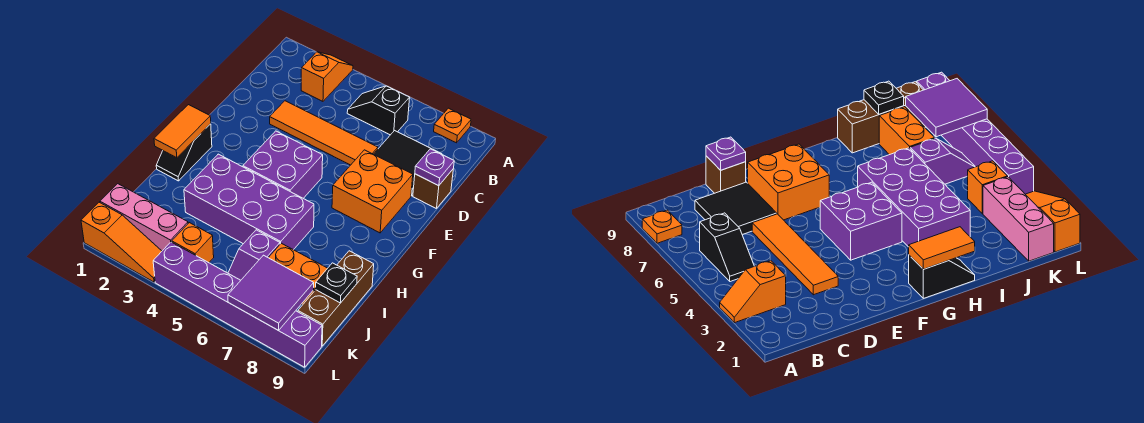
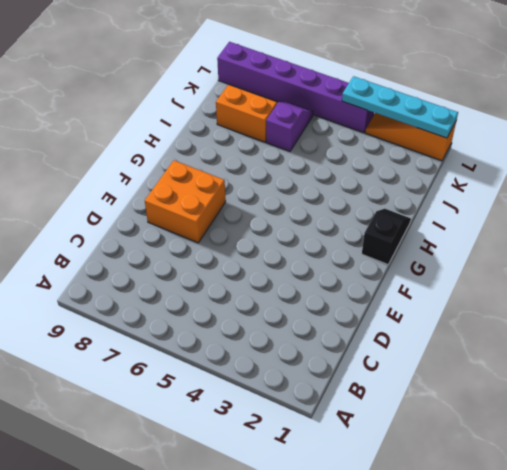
cyan plate L1:L4 level 2 -> none
none -> orange slope A3:B3 level 1 top B
none -> orange plate A8 level 1
none -> black slope B5:B6 level 1 top 6

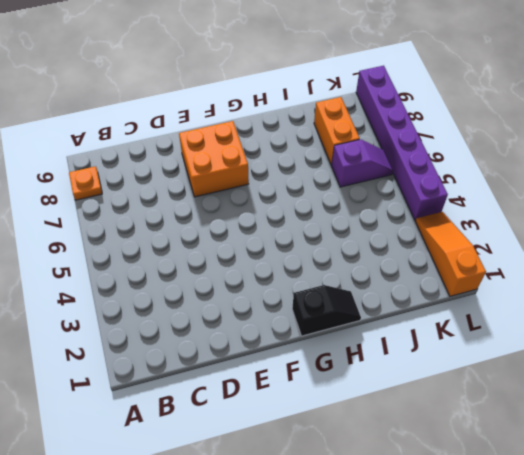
none -> orange slope A3:B3 level 1 top B
none -> black slope B5:B6 level 1 top 6
none -> black tile C7:D8 level 1

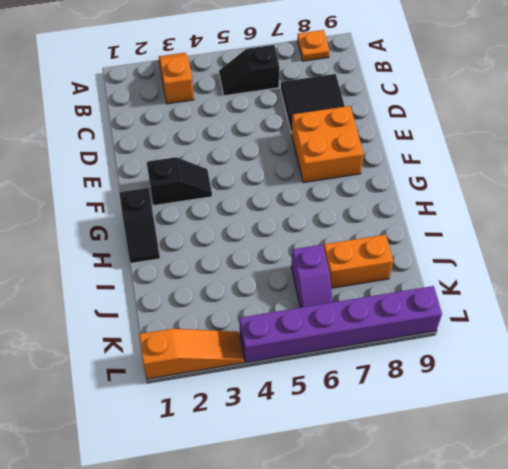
black slope F2:F3 level 1 top 2 -> none
none -> orange tile D3:D6 level 1
none -> brown brick D9 level 1
none -> purple brick F4:G5 level 1

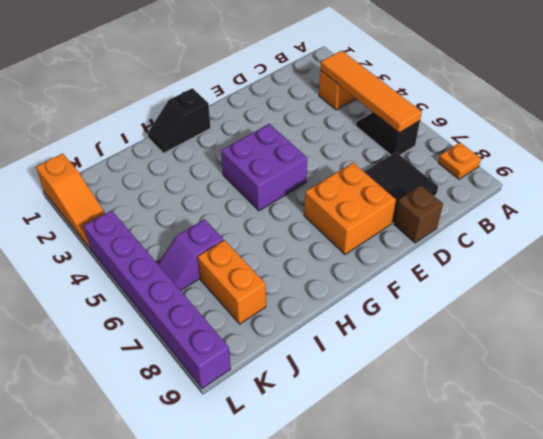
orange tile B3:B6 level 2 -> orange tile D3:D6 level 1
none -> purple brick H3:I6 level 1
none -> brown brick I9:K9 level 1
none -> pink brick K1:K3 level 1

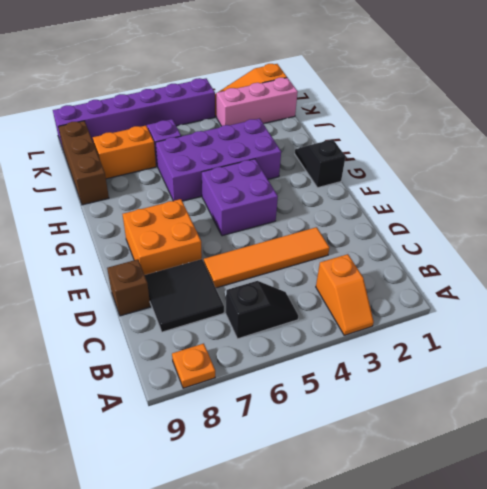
none -> orange brick K4 level 1
none -> purple plate D9 level 2
none -> orange tile G1:H1 level 2

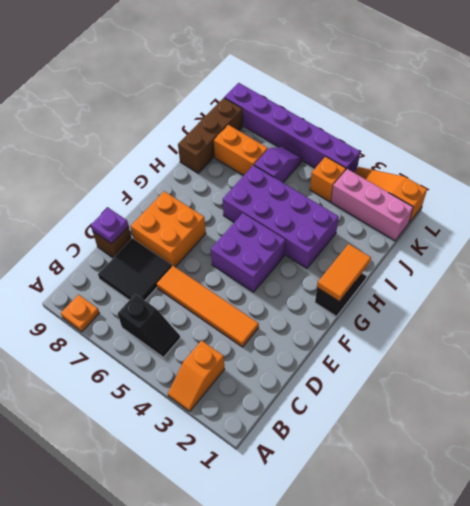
none -> black plate J9 level 2
none -> purple tile K7:L8 level 2

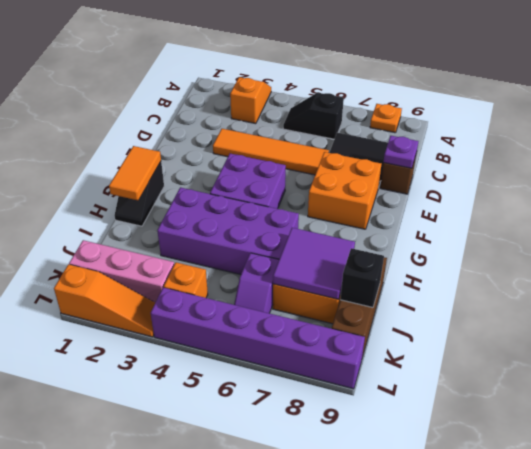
purple tile I7:J8 level 2 -> purple tile K7:L8 level 2
black brick J9 level 2 -> black plate J9 level 2

